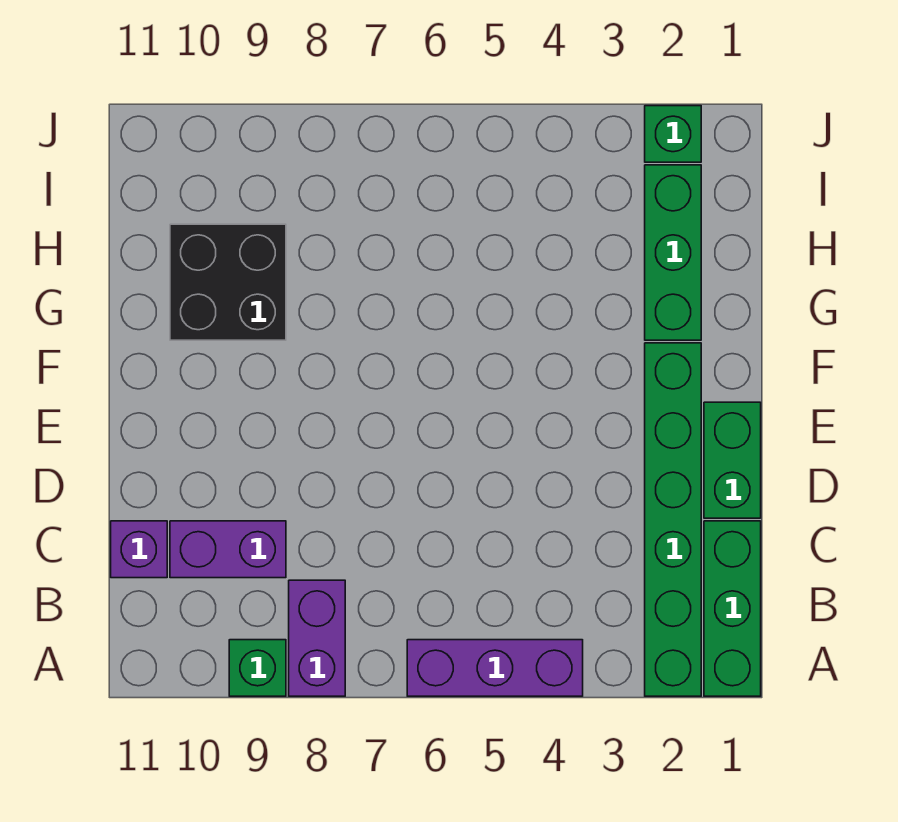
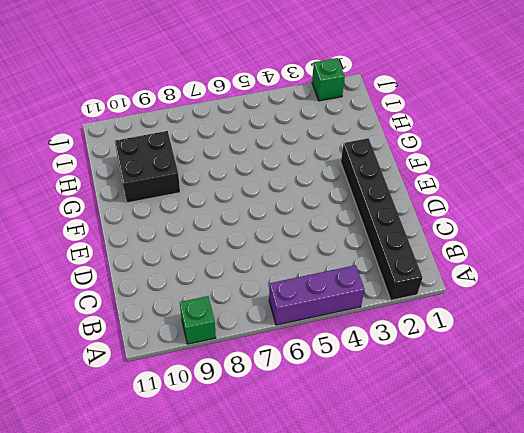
black brick A2:F2 level 1 -> green brick A2:F2 level 1
none -> green brick A1:C1 level 1
none -> purple brick A8:B8 level 1

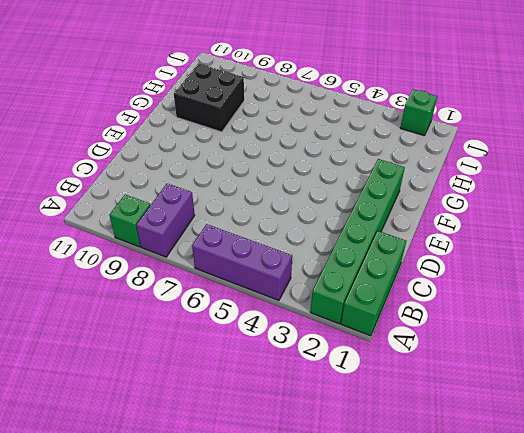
none -> purple brick C9:C10 level 1
none -> purple brick C11 level 1

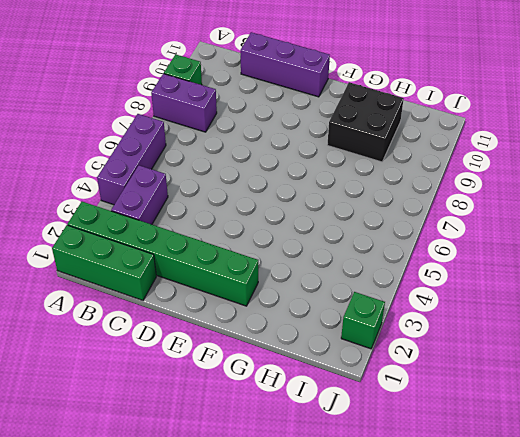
purple brick B3:B4 level 1 -> purple brick C9:C10 level 1
purple brick C11:E11 level 1 -> purple brick C11 level 1
none -> green brick D1:E1 level 1
none -> green brick G2:I2 level 1

